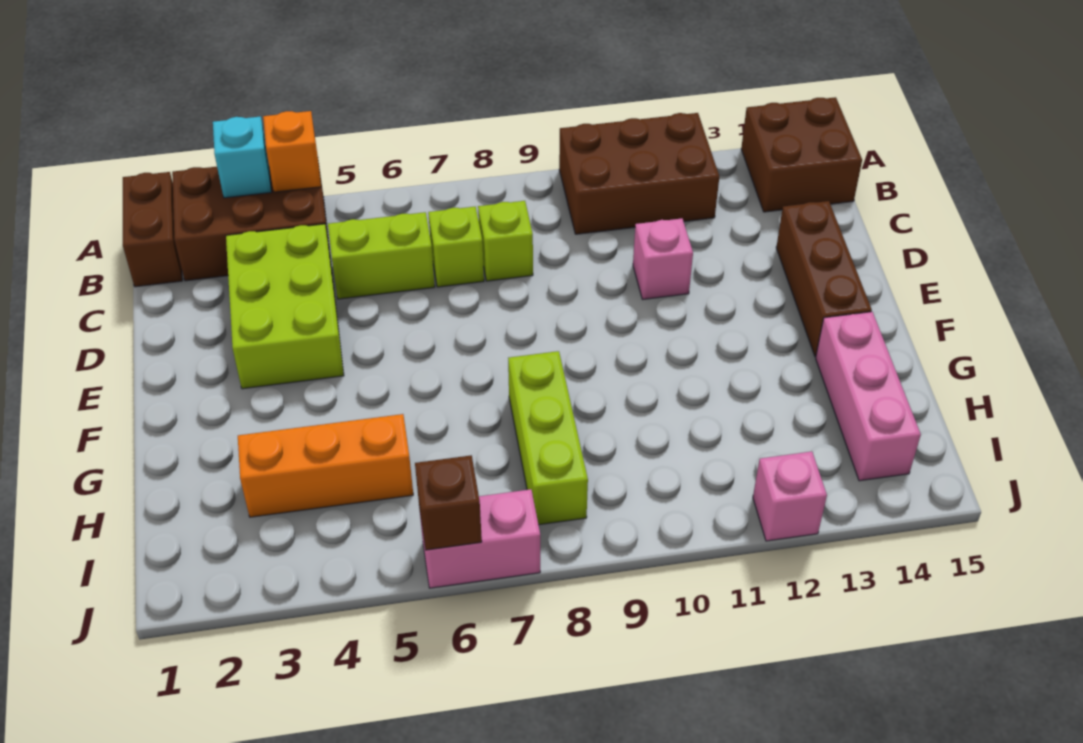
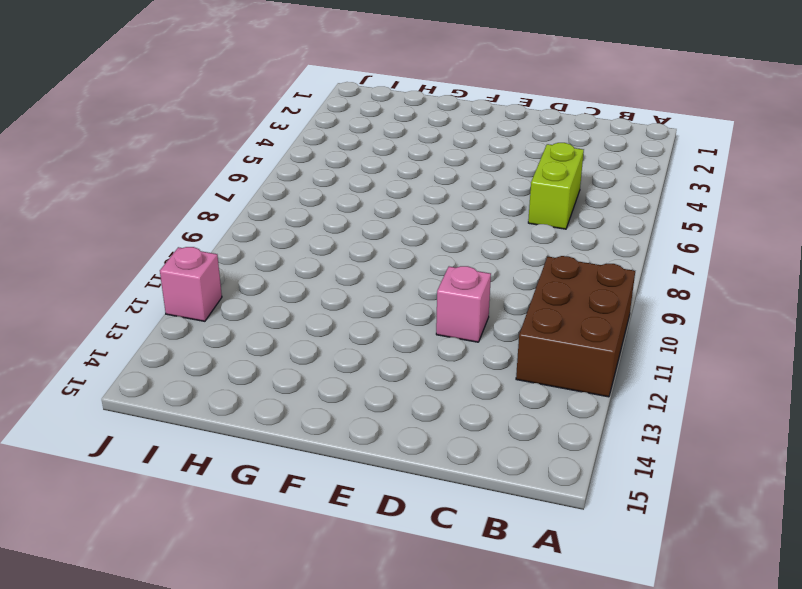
none -> brown brick A1:B1 level 1
none -> brown brick A2:B4 level 1
none -> brown brick A14:B15 level 1

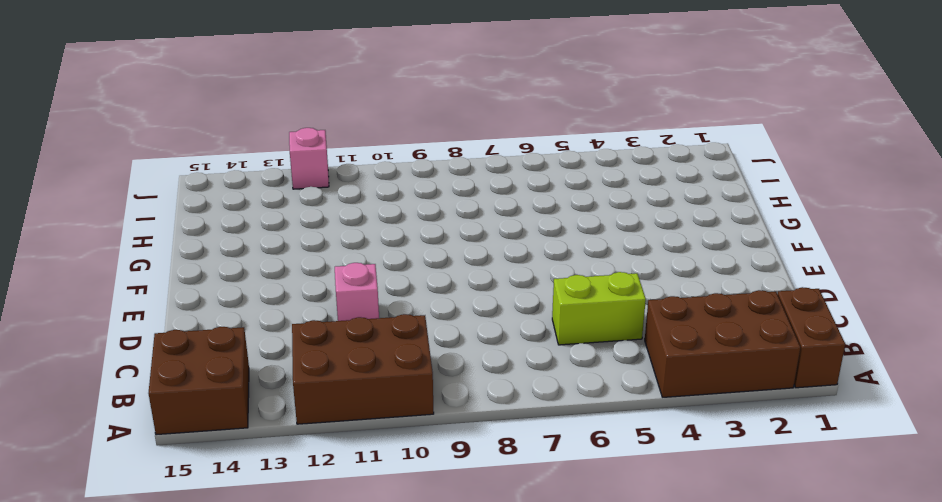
none -> lime brick C3:E4 level 1
none -> lime brick C7 level 1
none -> lime brick C8 level 1

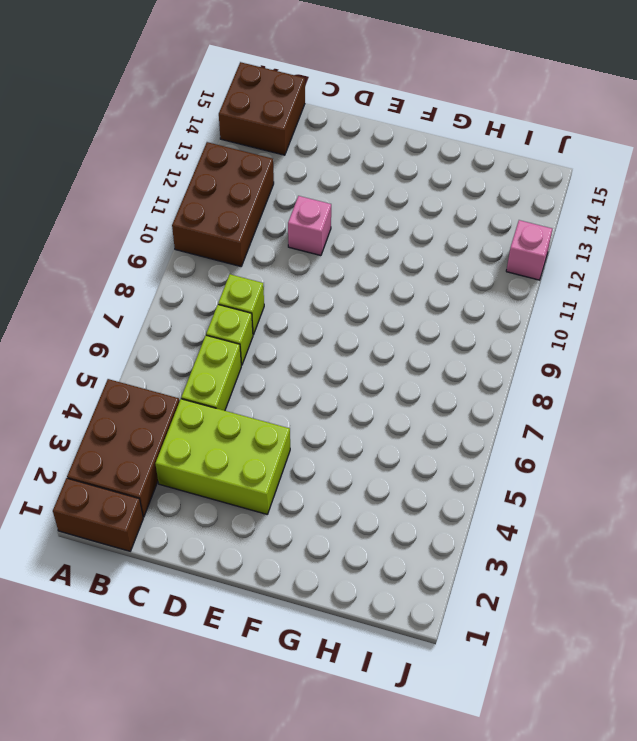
none -> brown brick D14:F14 level 1
none -> lime brick G8:I8 level 1
none -> pink brick G14:I14 level 1

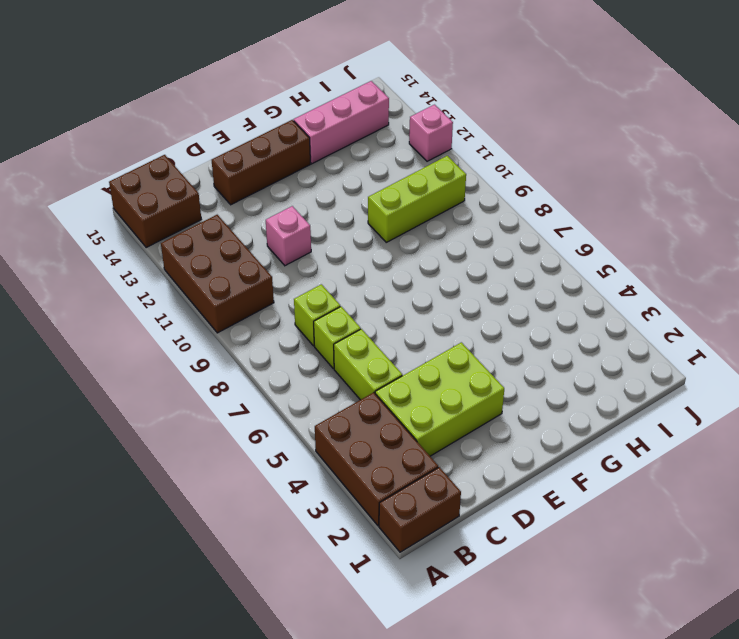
lime brick G10:I10 level 1 -> lime brick G8:I8 level 1
none -> orange brick H3:H5 level 1
none -> pink brick J6:J7 level 1
none -> cyan brick A3 level 2

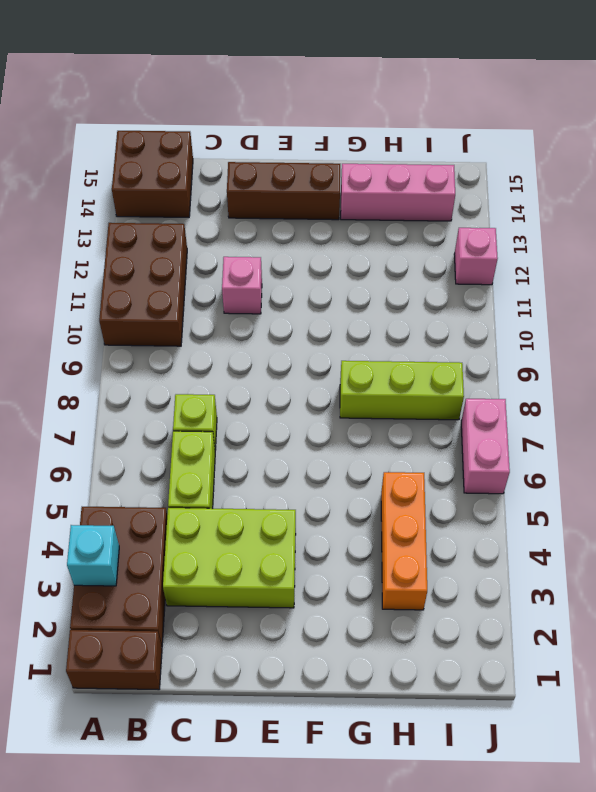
none -> lime brick C8 level 1
none -> orange brick A4 level 2
none -> brown brick J6 level 2

